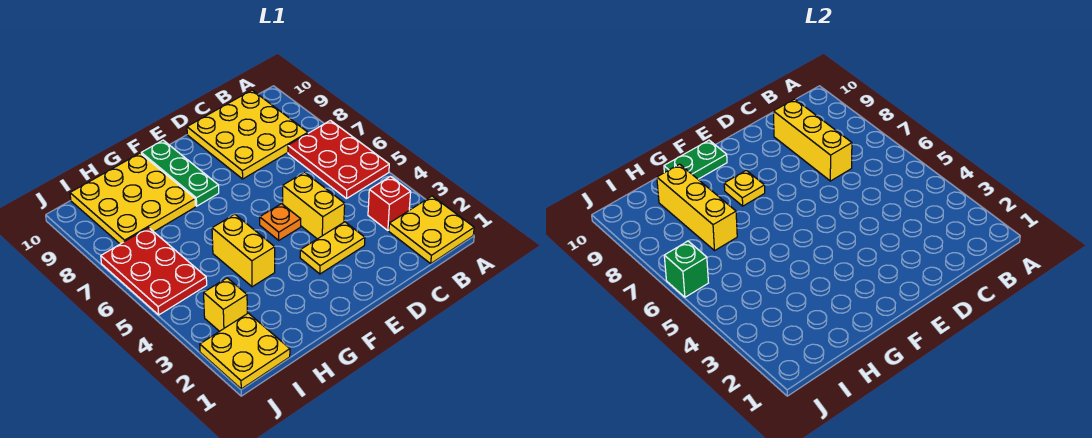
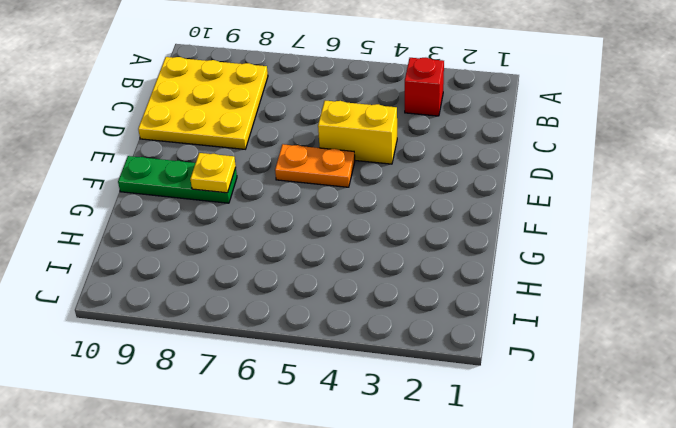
orange plate E5:E6 level 1 -> orange plate E5 level 1
none -> yellow plate A1:B2 level 1
none -> red plate A5:B7 level 1
none -> yellow plate D3:E3 level 1

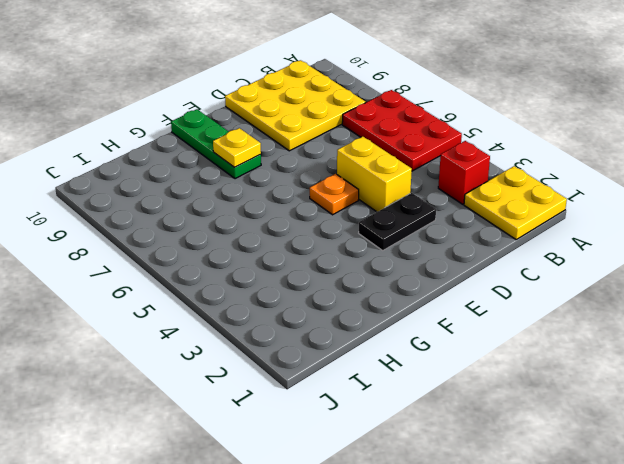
black plate D3:E3 level 1 -> yellow plate D3:E3 level 1
none -> yellow brick G4:G5 level 1
none -> yellow plate G8:I10 level 1
none -> yellow plate I1:J2 level 1

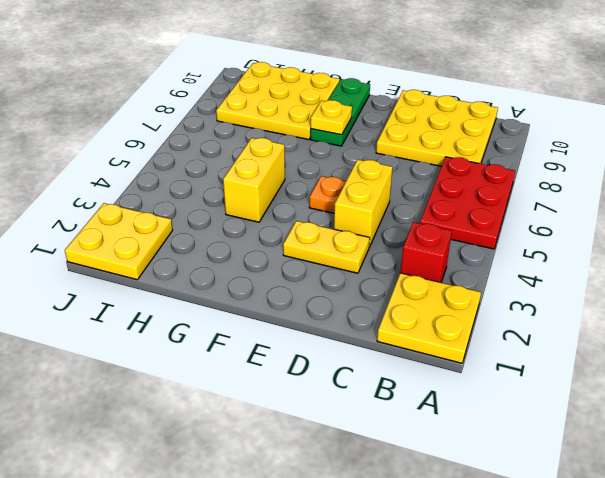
none -> yellow brick I3 level 1
none -> red plate I5:J7 level 1
none -> yellow brick C7:C9 level 2

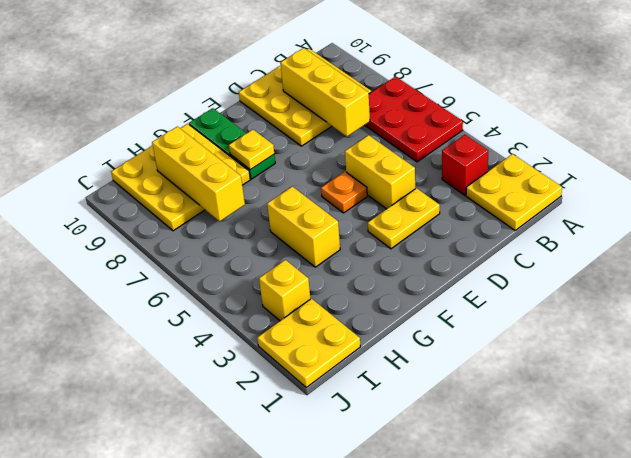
none -> red plate I5:J7 level 1
none -> green plate F10:G10 level 2
none -> green brick J6 level 2

